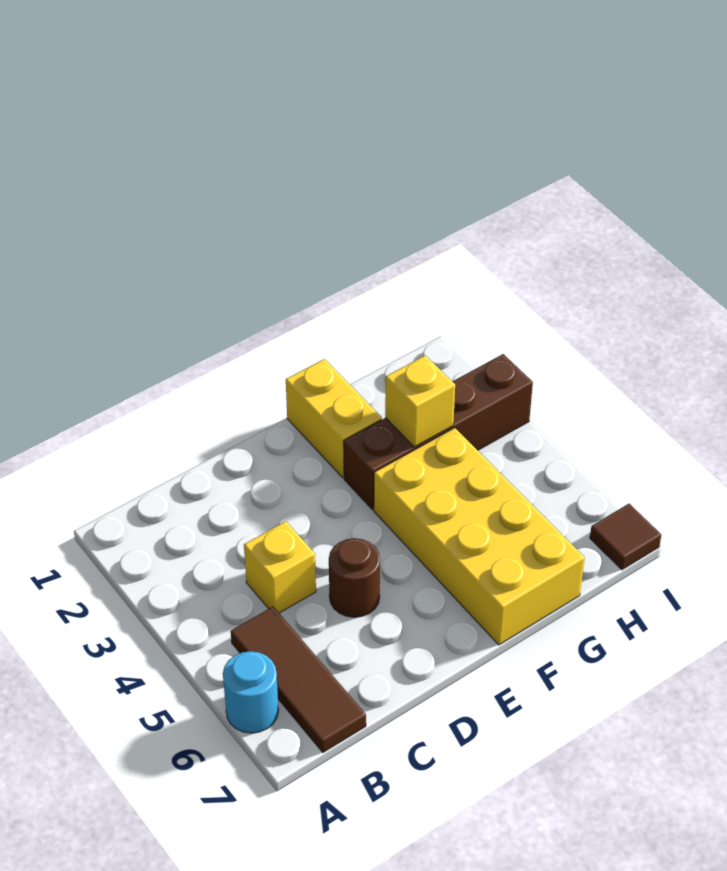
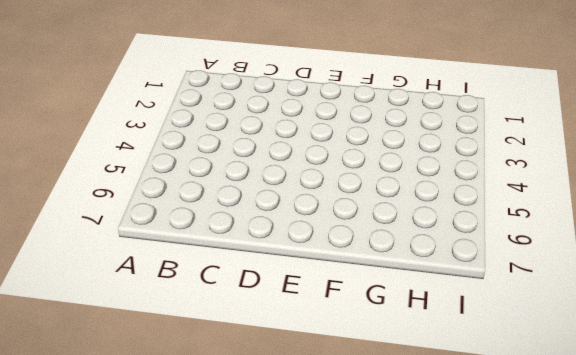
none -> cyan round brick A6 level 1
none -> brown tile B5:B7 level 1

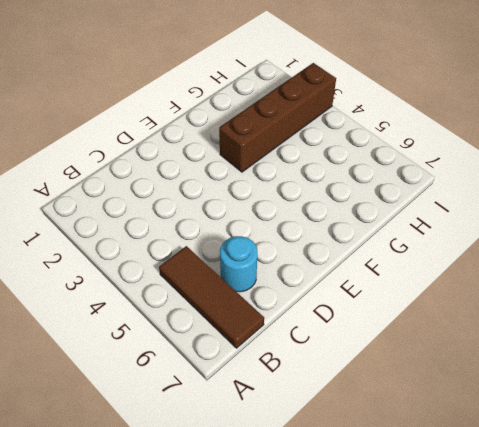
cyan round brick C6 level 1 -> cyan round brick A6 level 1
none -> yellow brick C4 level 1
none -> brown round brick D5 level 1

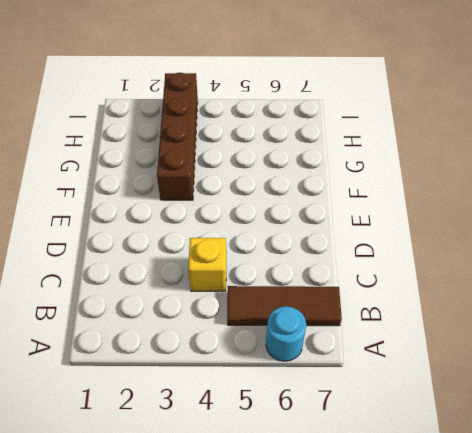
none -> brown round brick D5 level 1
none -> yellow brick F1:F2 level 1

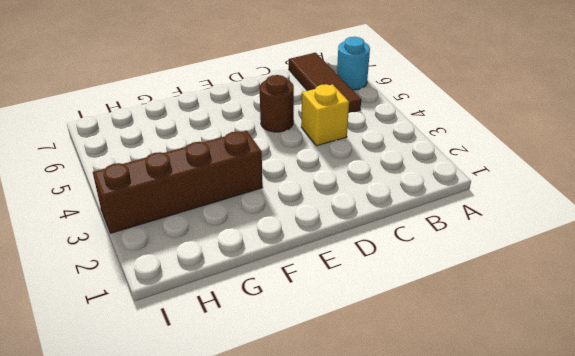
none -> yellow brick F1:F2 level 1
none -> yellow brick F4:G7 level 1

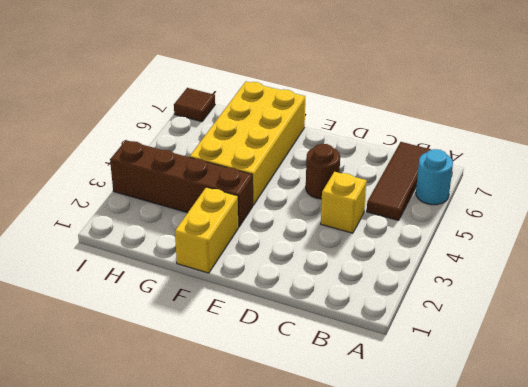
none -> yellow brick G3 level 2

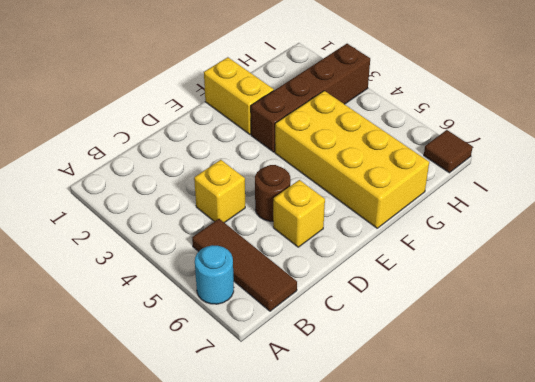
yellow brick D6 level 1 -> yellow brick G3 level 2

